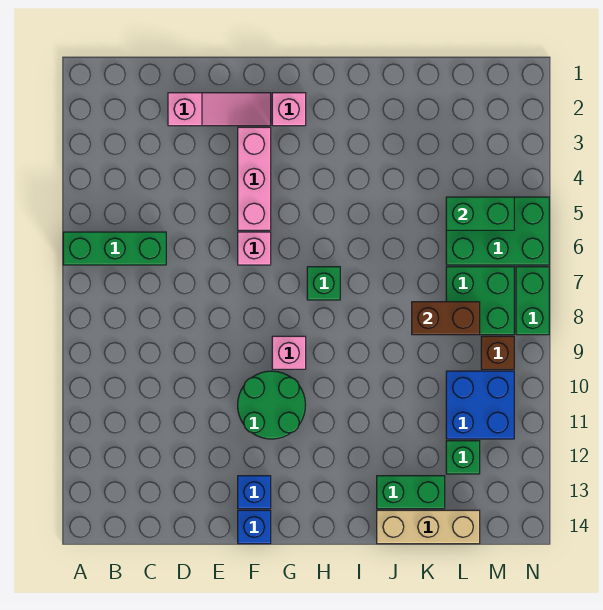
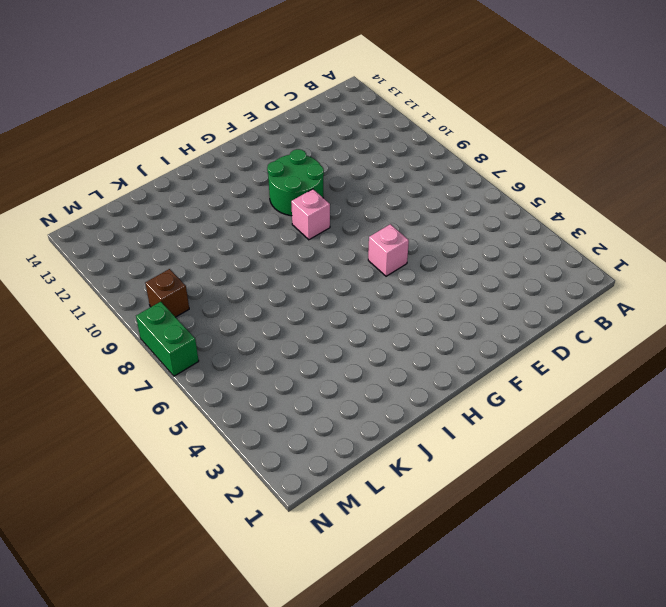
none -> green brick A6:C6 level 1
none -> pink slope D2:F2 level 1 top D
none -> pink brick F3:F5 level 1

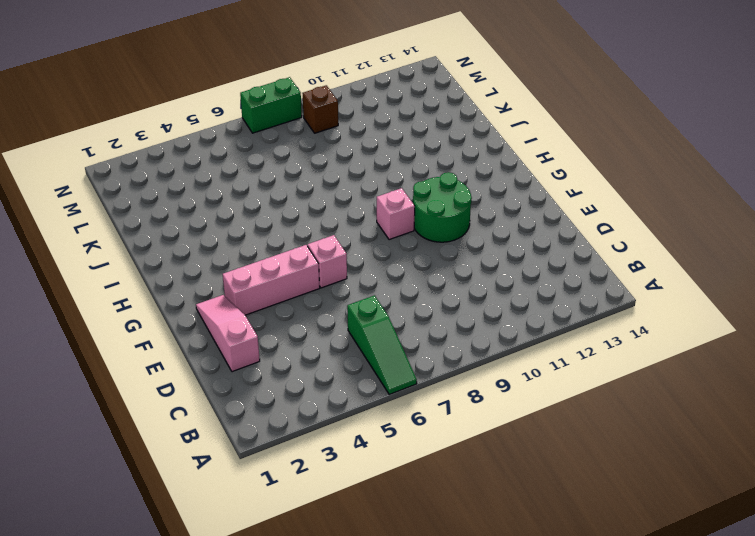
green slope A6:C6 level 1 top C -> green brick A6:C6 level 1
none -> blue brick F13 level 1
none -> blue brick F14 level 1
none -> pink brick G2 level 1

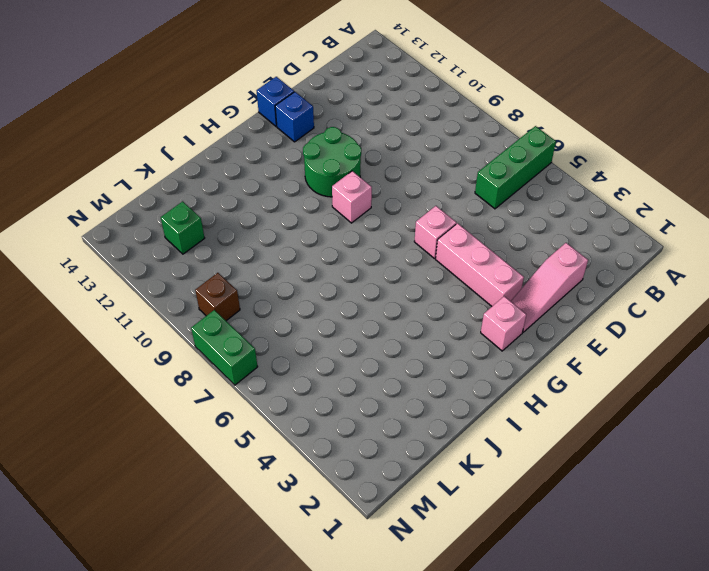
none -> green brick H7 level 1
none -> green brick J13:K13 level 1
none -> tan brick J14:L14 level 1

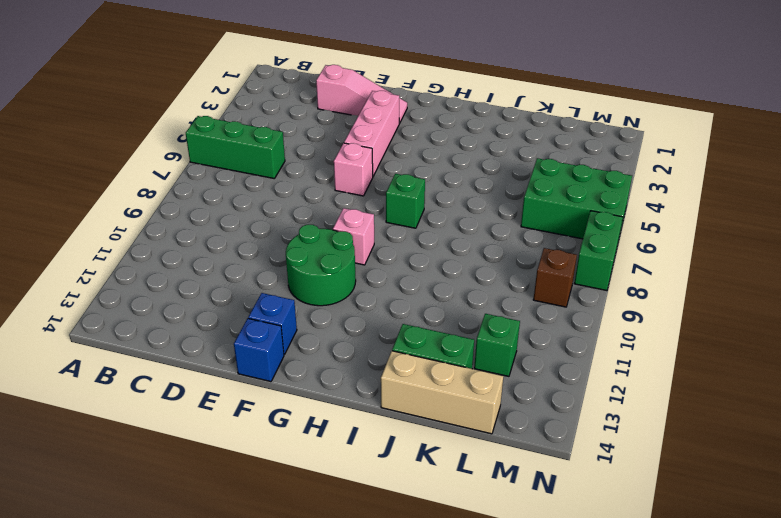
none -> pink brick G2 level 1
none -> green brick L7:M8 level 1
none -> blue brick L10:M11 level 1

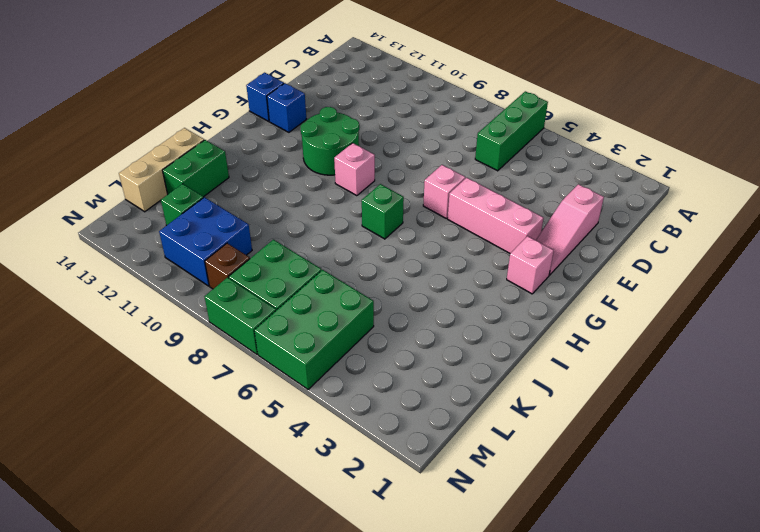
none -> brown brick K8:L8 level 2
none -> green brick L5:M5 level 2

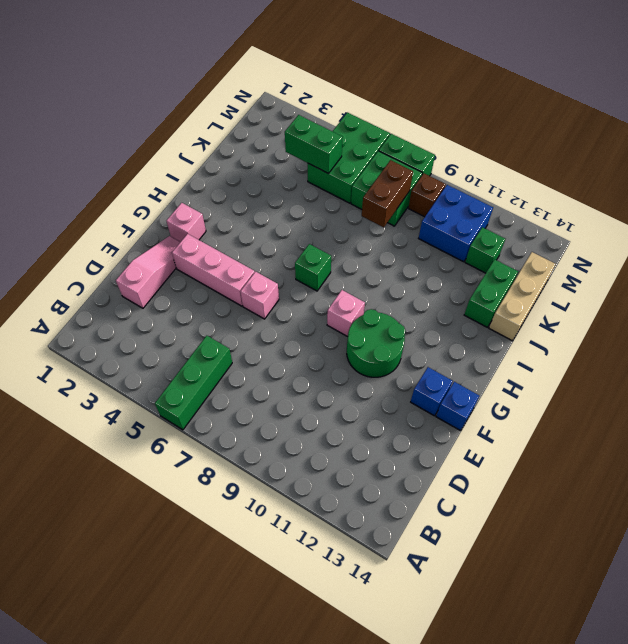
green brick L4:L5 level 2 -> green brick L5:M5 level 2

